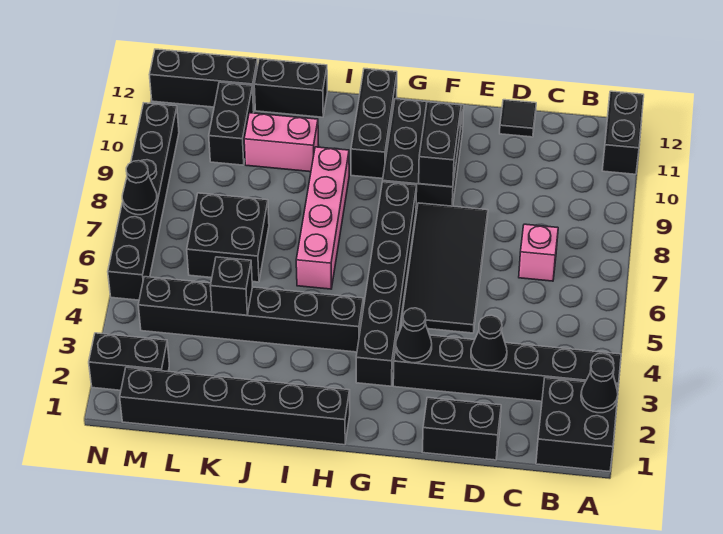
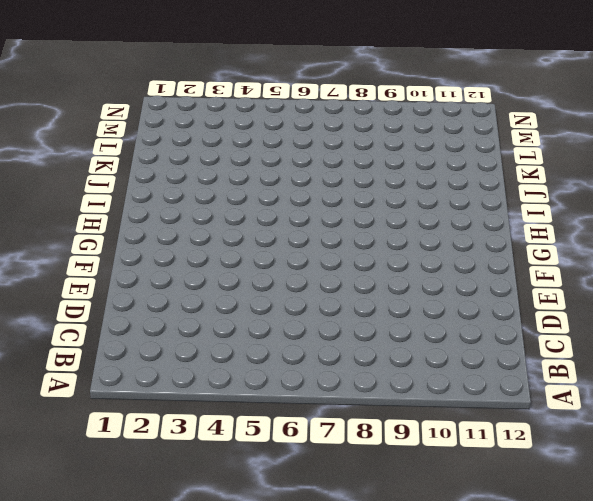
none -> black brick A1:B2 level 1
none -> black brick A3:F3 level 1
none -> black brick A11:A12 level 1

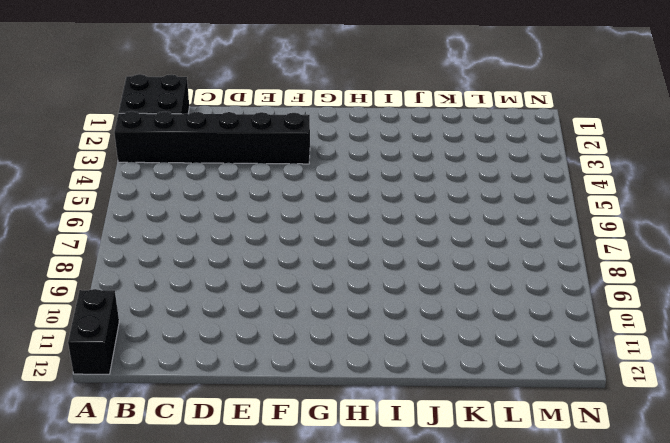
none -> pink brick C7 level 1
none -> black brick D1:E1 level 1
none -> black tile D12 level 1

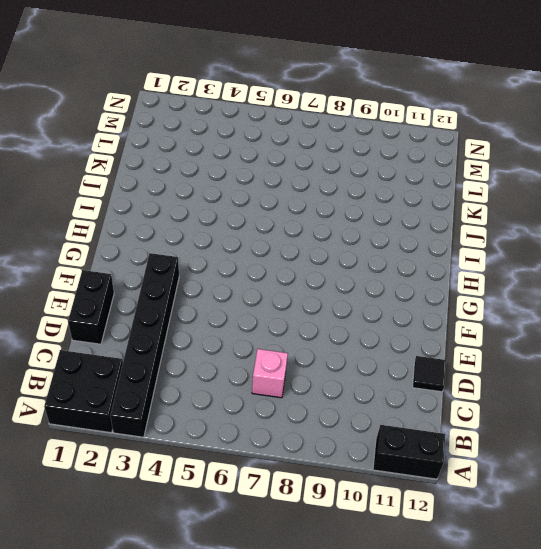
none -> black tile E5:F8 level 1
none -> black brick F9:G11 level 1
none -> black brick G3:G8 level 1

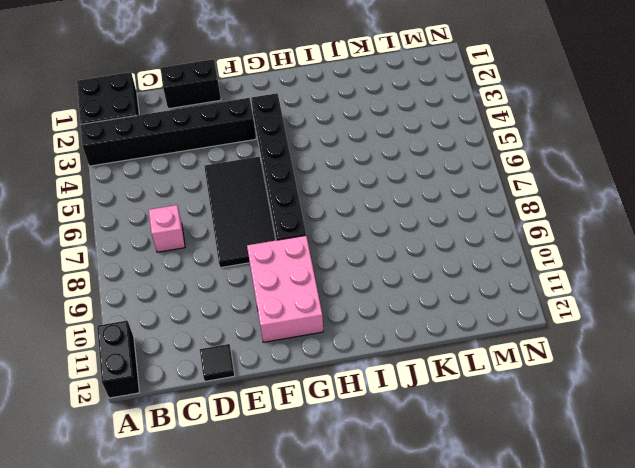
pink brick F9:G11 level 1 -> black brick F9:G11 level 1
none -> black brick H1:M1 level 1
none -> black brick H4:M4 level 1
none -> black brick H10:H12 level 1

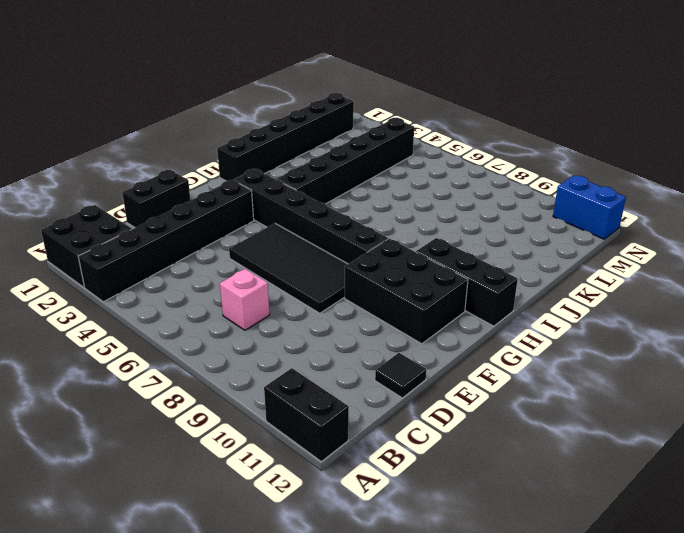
blue brick N11:N12 level 1 -> black brick L12:N12 level 1
none -> pink brick I6:I9 level 1
none -> pink brick J10:K10 level 1
none -> black brick J12:K12 level 1

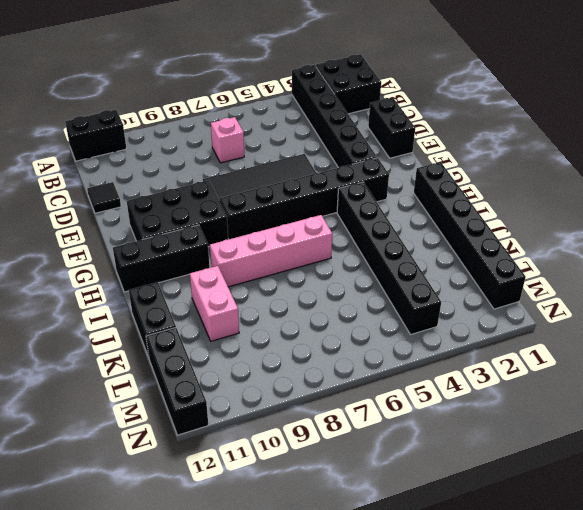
none -> black brick K6:L7 level 1
none -> black brick L10:L11 level 1
none -> black brick M2:N2 level 1

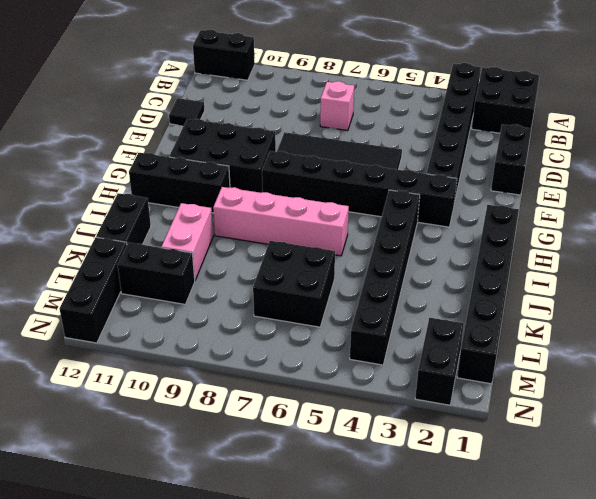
none -> black brick N5:N10 level 1
none -> black cone A2 level 2
none -> black cone D3 level 2

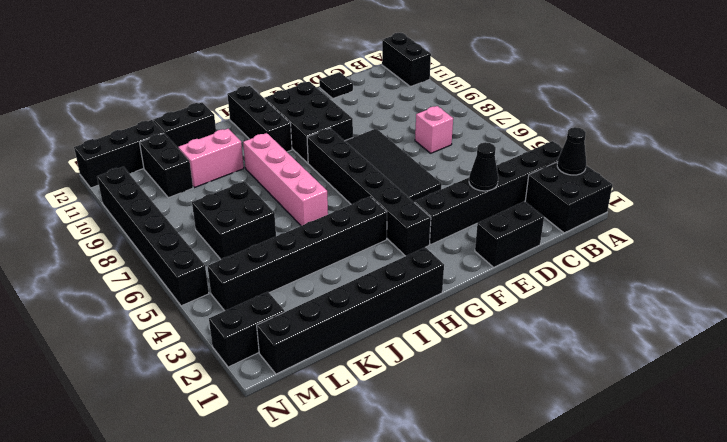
none -> black cone F3 level 2
none -> black brick F9:F10 level 2
none -> black brick K4 level 2

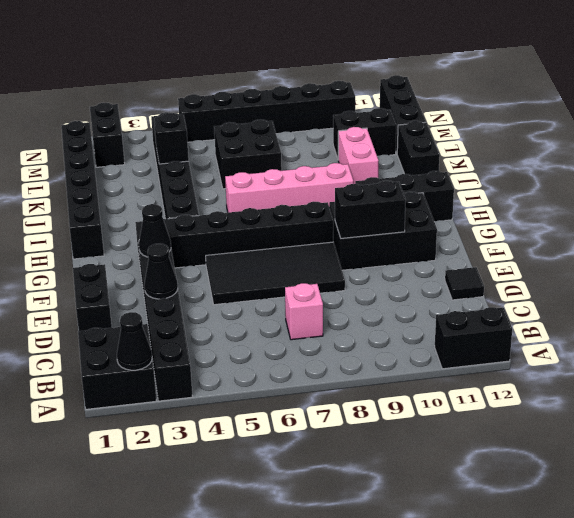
none -> black cone N7 level 2

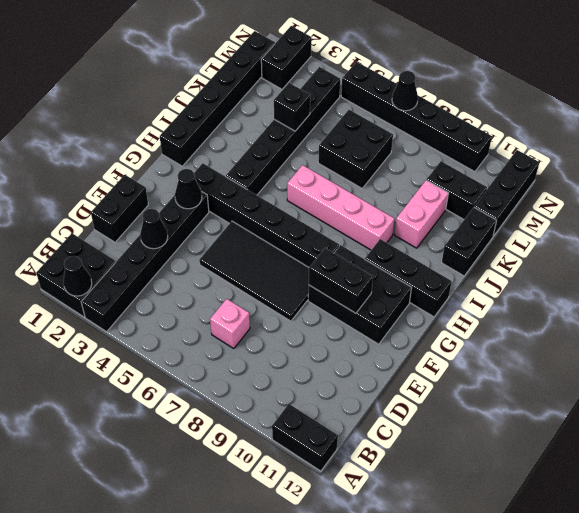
none -> black tile D12 level 1

